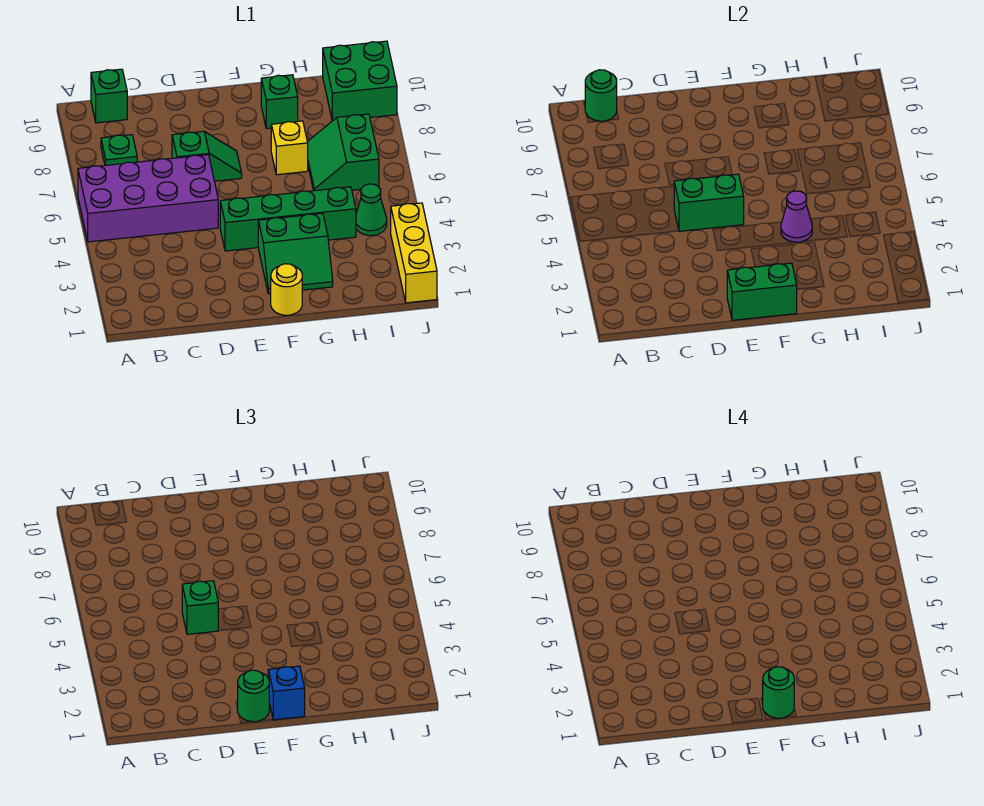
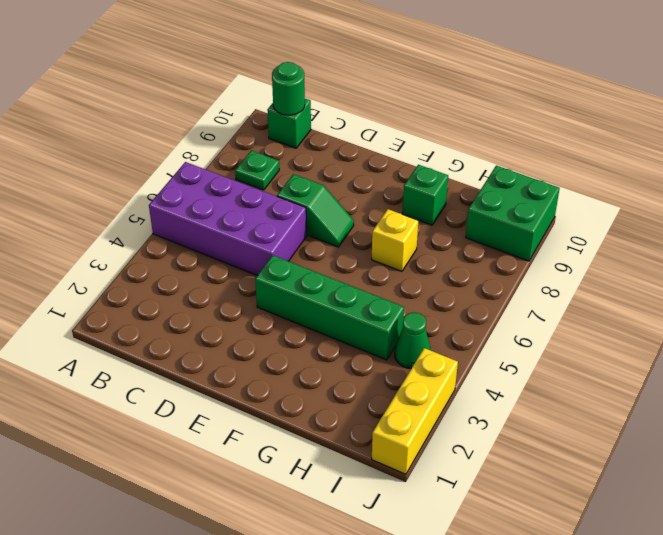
none -> yellow round brick F1 level 1
none -> green slope F2:G3 level 1 top 3
none -> green slope H6:I7 level 1 top I

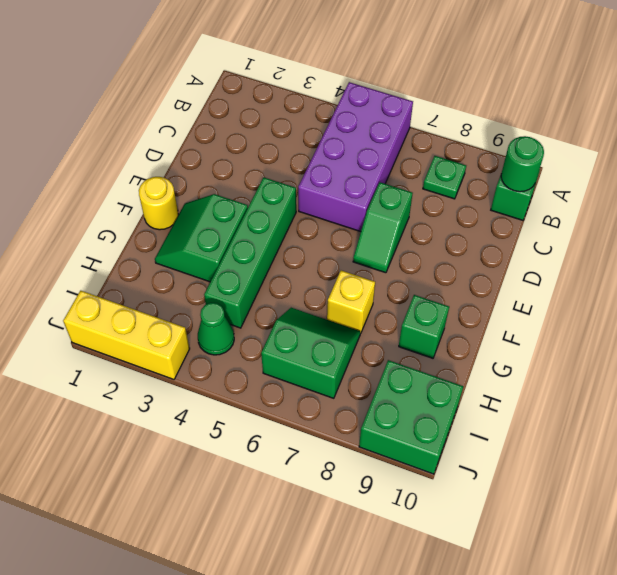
none -> green brick D5:E5 level 2
none -> green brick E1:F1 level 2
none -> purple cone G4 level 2

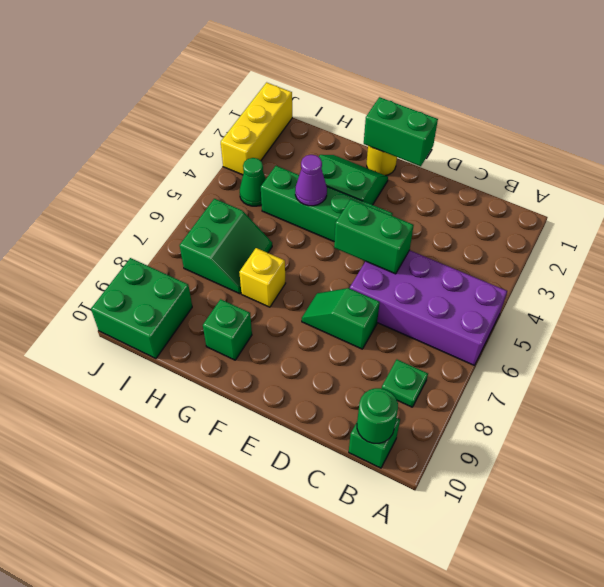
none -> green brick D5 level 3
none -> green round brick E1 level 3
none -> blue brick F1 level 3

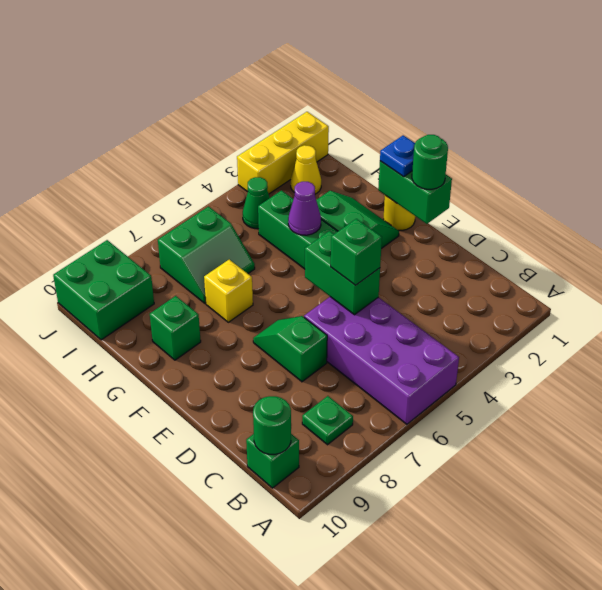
blue plate F1 level 3 -> blue brick F1 level 3
yellow cone I2 level 1 -> none
none -> green round brick F1 level 4

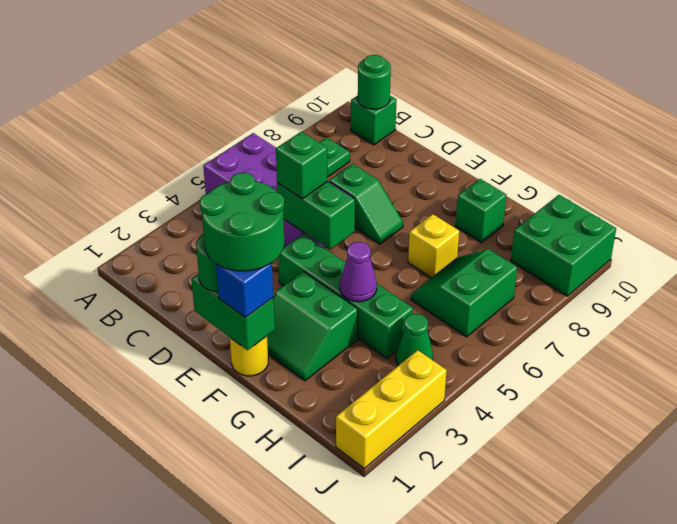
green round brick E1:F2 level 4 -> green round brick F1 level 4

